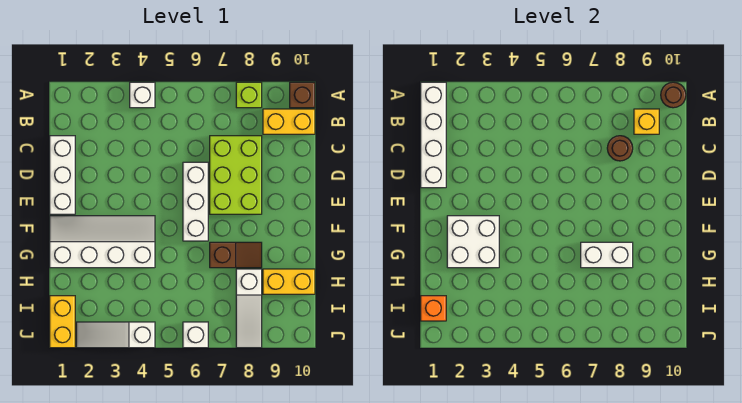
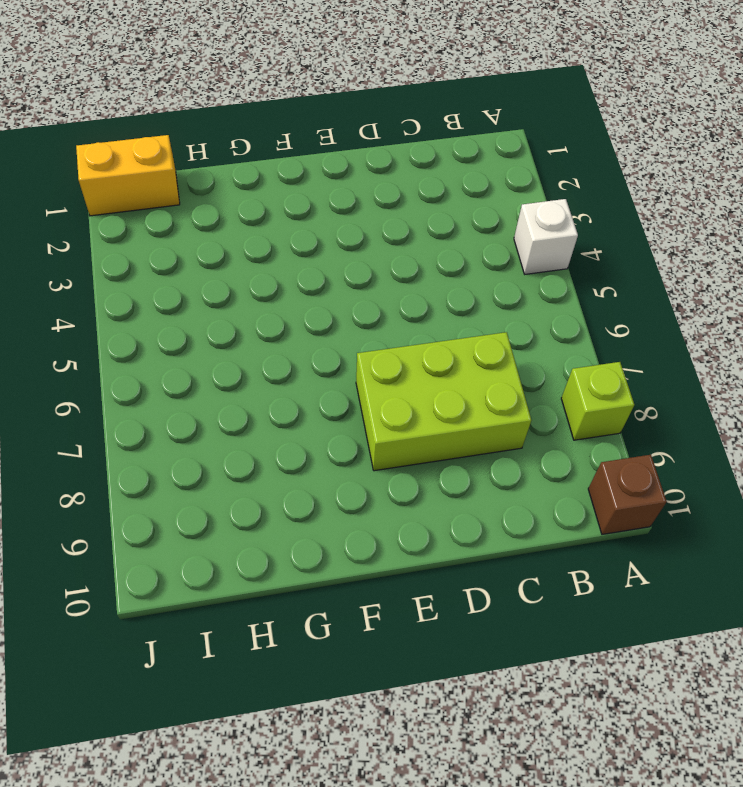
none -> yellow brick B9:B10 level 1
none -> white brick C1:E1 level 1
none -> white brick D6:F6 level 1

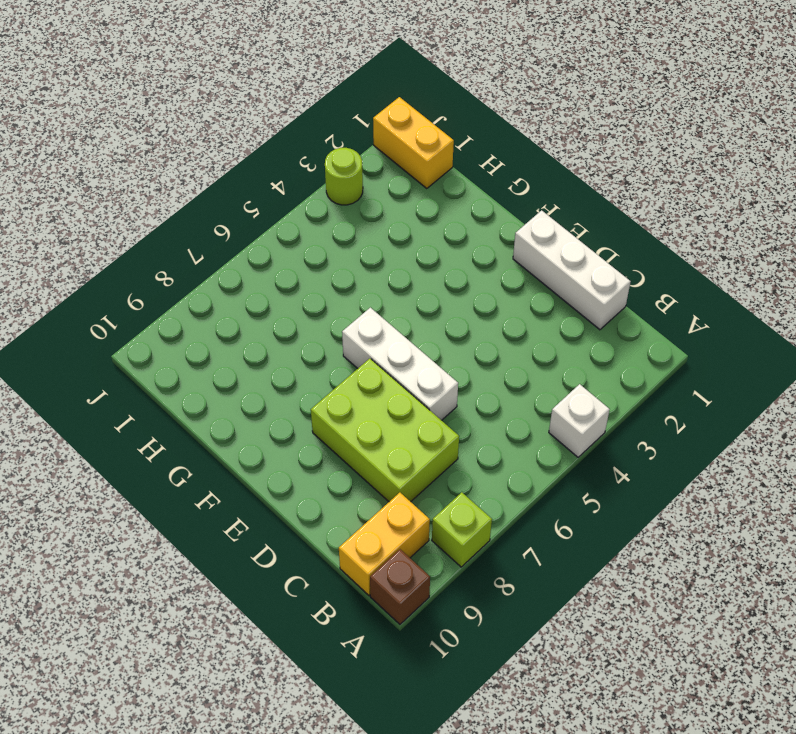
lime round brick J3 level 1 -> white slope J2:J4 level 1 top 4
none -> white slope F1:G4 level 1 top G
none -> brown slope G7:G8 level 1 top 7
none -> white slope H8:J8 level 1 top H

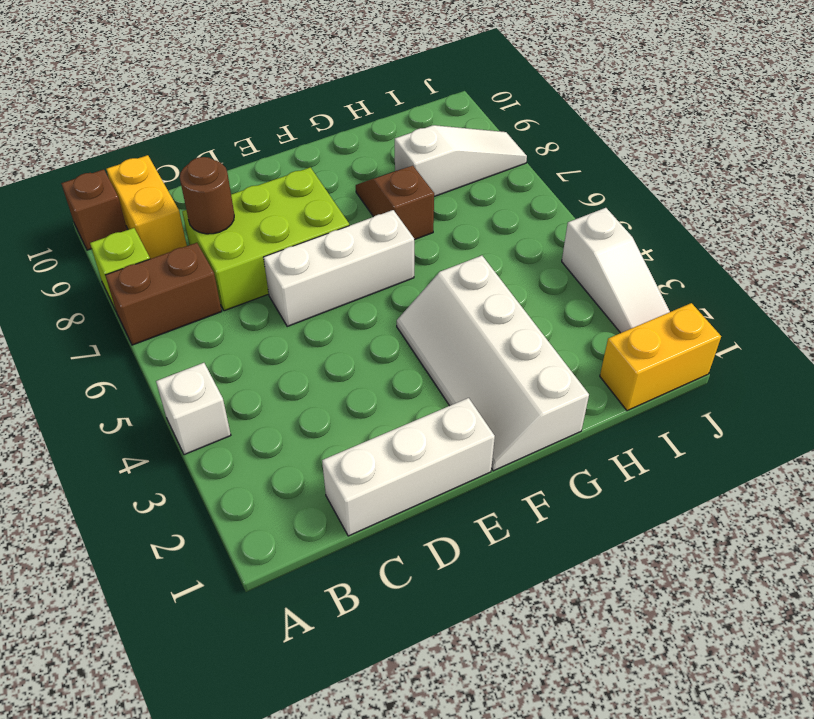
brown brick A7:B7 level 1 -> none
none -> yellow brick H9:H10 level 1
none -> white brick J6 level 1
none -> white brick A1:D1 level 2

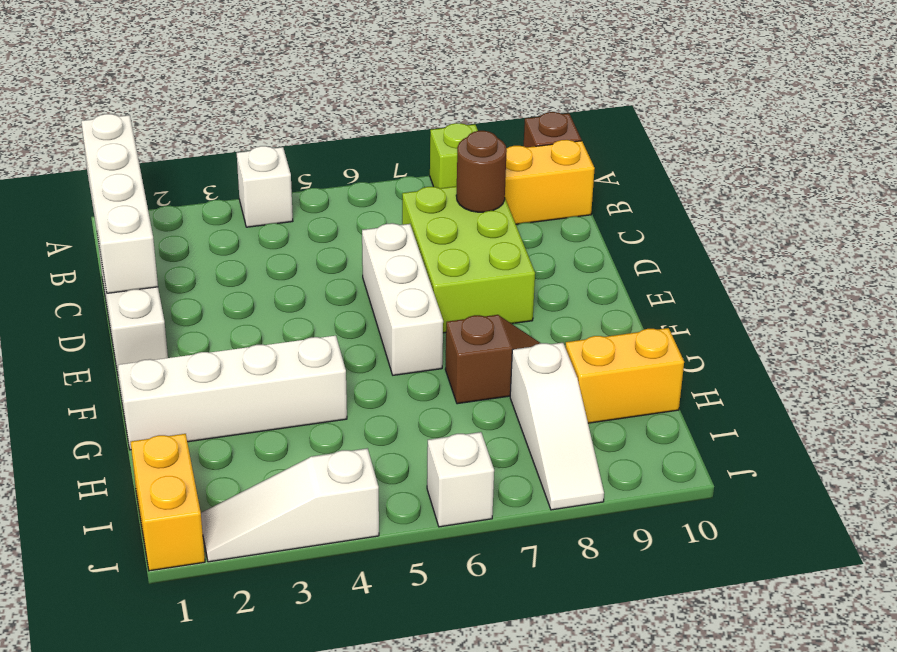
none -> brown round brick A10 level 2
none -> yellow brick B9 level 2
none -> white brick F2:G3 level 2

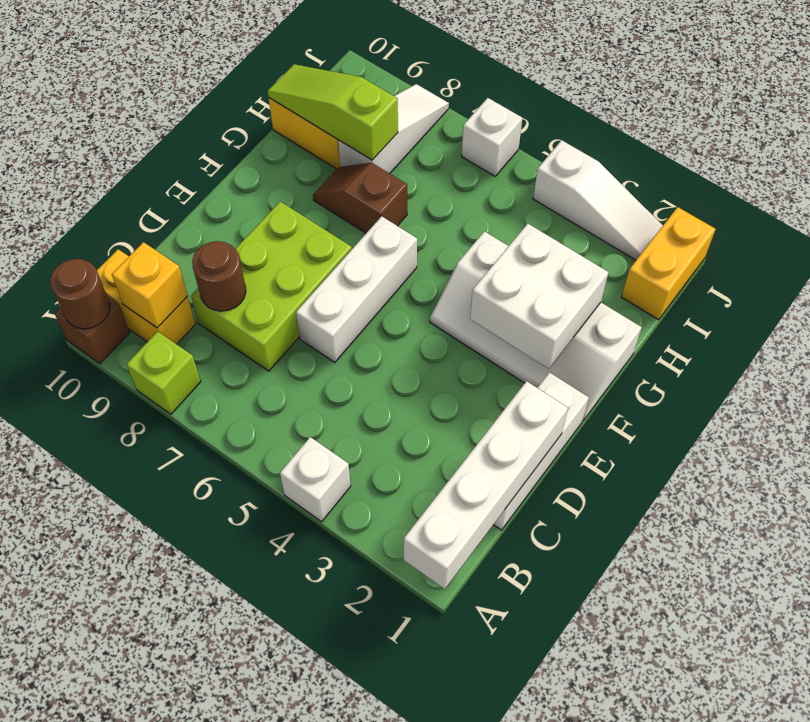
lime slope H8:H10 level 2 top 8 -> none
none -> white brick G7:G8 level 2
none -> orange brick I1 level 2

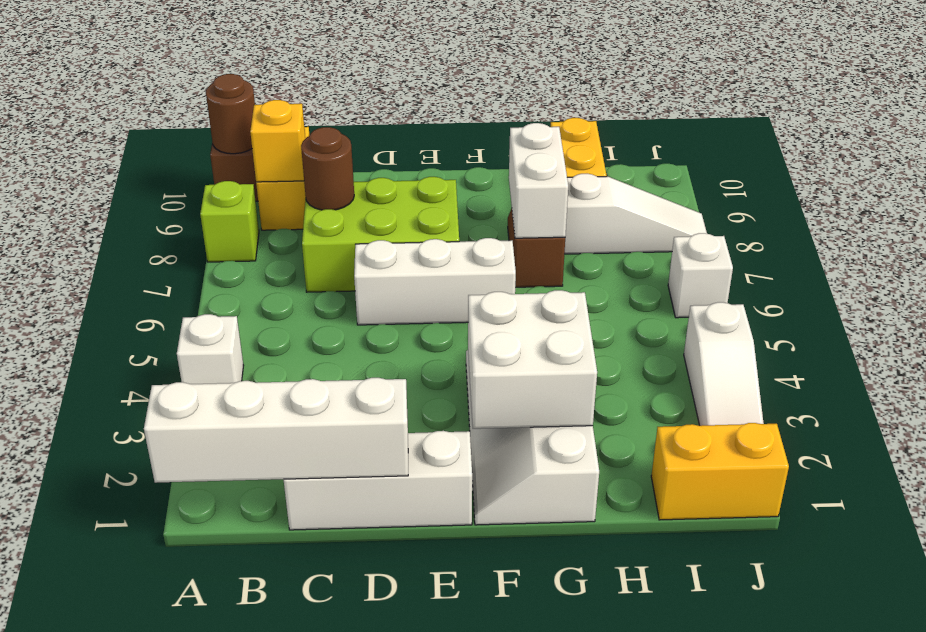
none -> orange brick I1 level 2

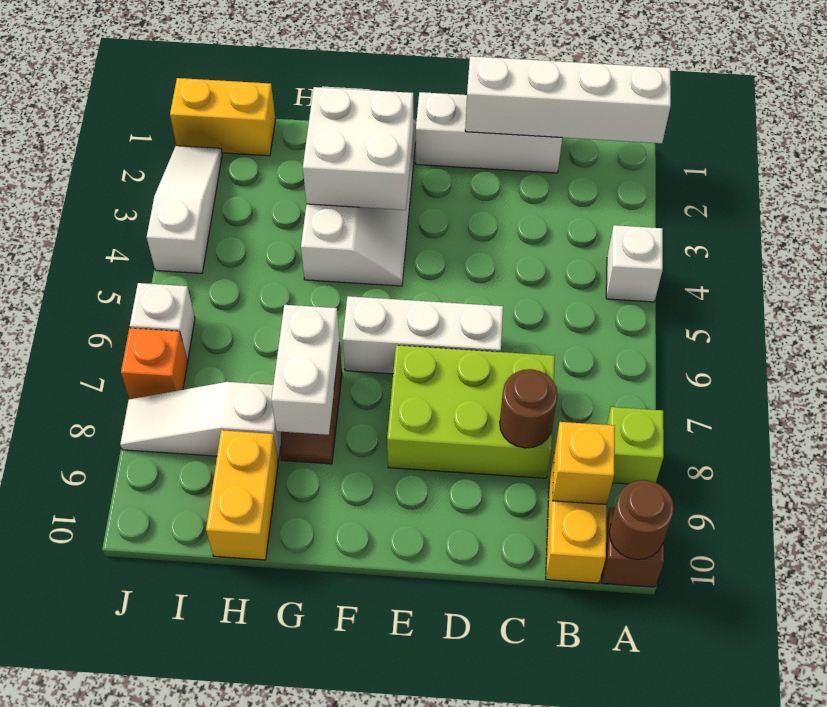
orange brick J7 level 1 -> orange brick I1 level 2

